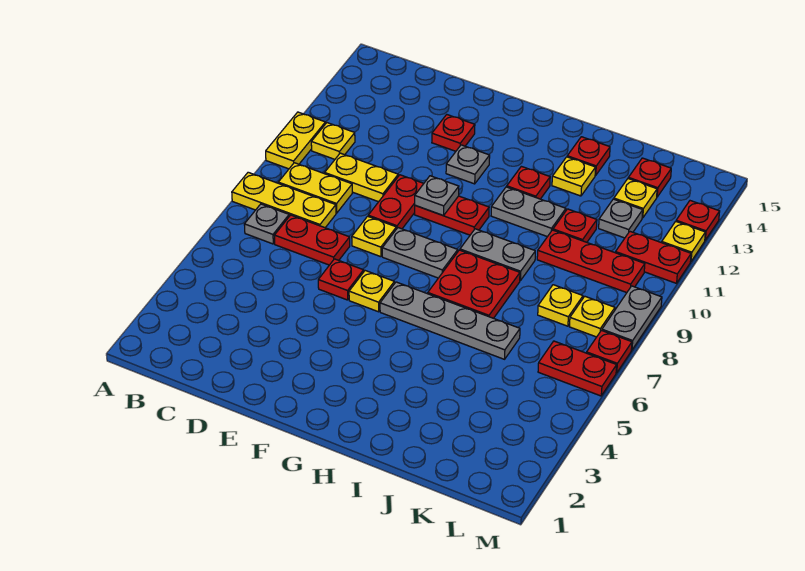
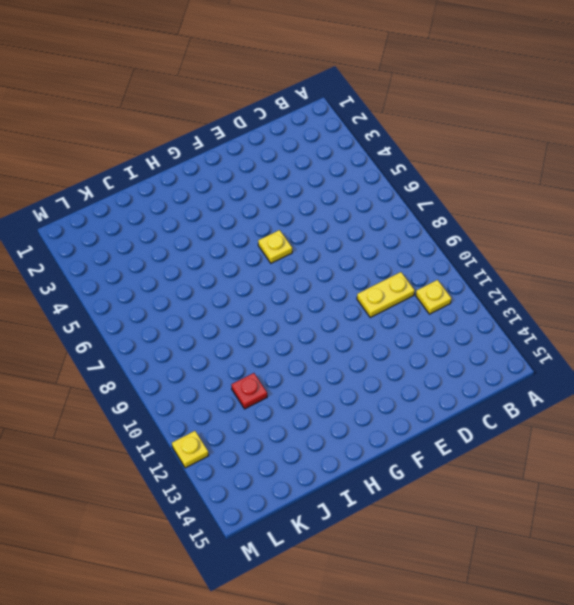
none -> yellow plate A8:C8 level 1
none -> yellow plate A10:A11 level 1
none -> grey plate B7 level 1
none -> yellow plate B9:C9 level 1

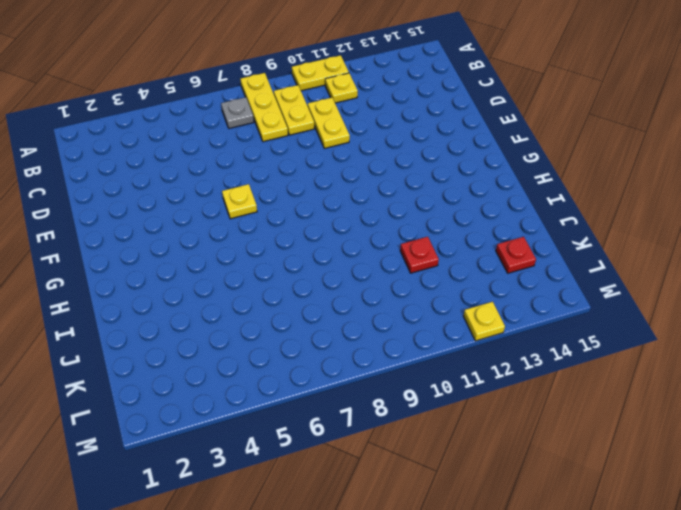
none -> red plate C7:D7 level 1
none -> red plate E6 level 1
none -> yellow plate E8 level 1
none -> red plate E9:E10 level 1

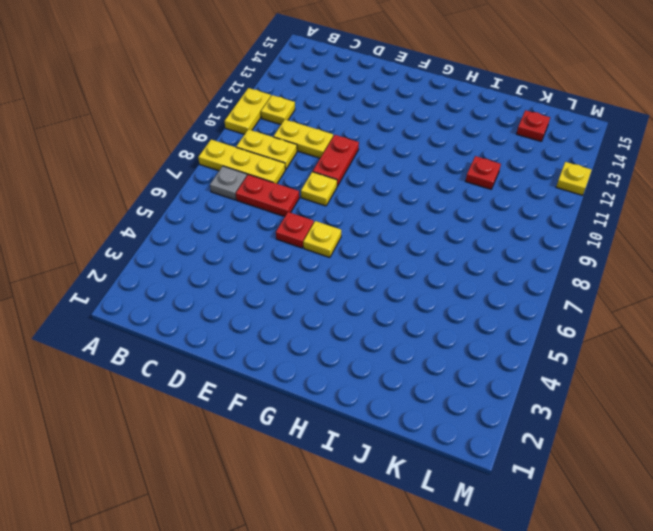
none -> red plate E13 level 1
none -> grey plate F8:G8 level 1
none -> red plate F10:G10 level 1
none -> grey plate F12 level 1

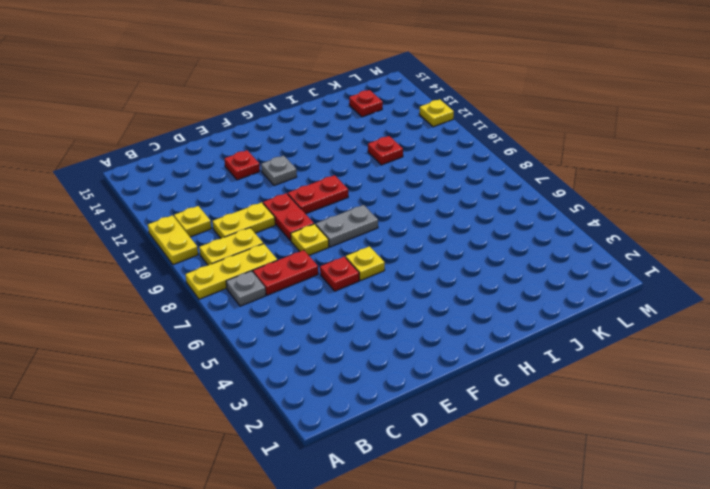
none -> grey plate G6:J6 level 1
none -> red plate H7:I8 level 1
none -> grey plate H9:I9 level 1
none -> grey plate H11:I11 level 1

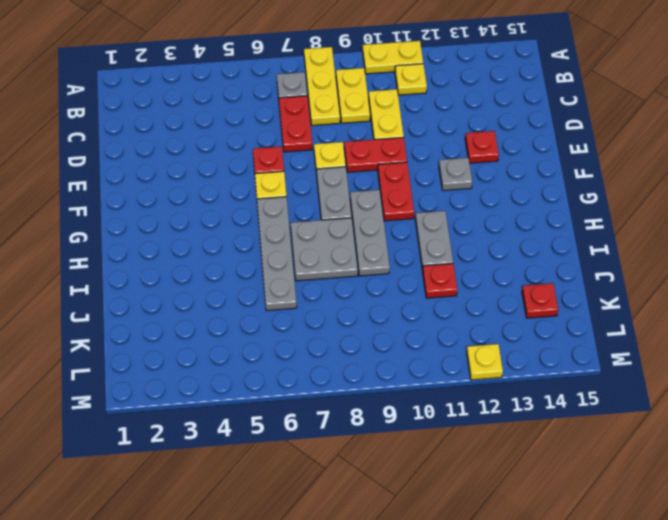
grey plate G9:I9 level 1 -> grey plate H9:I9 level 1
grey plate H7:I8 level 1 -> red plate H7:I8 level 1
none -> red plate H12 level 1
none -> yellow plate I13 level 1
none -> red plate I14 level 1
none -> red plate J10:L10 level 1

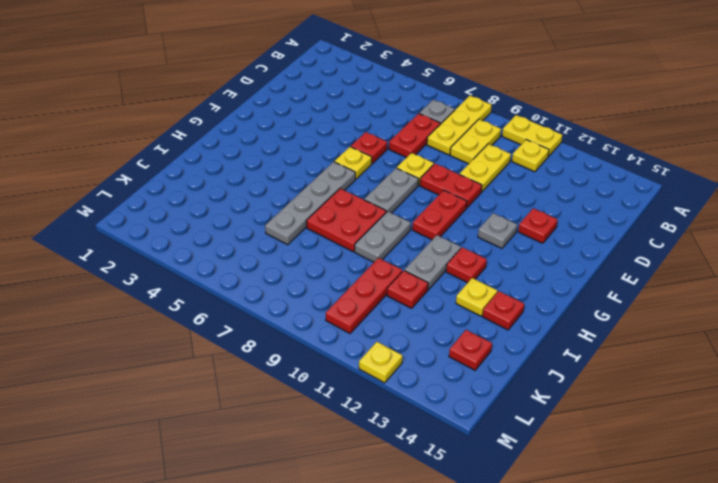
none -> yellow plate K8 level 1
none -> grey plate K12 level 1
none -> yellow plate K13 level 1
none -> red plate L6:M6 level 1

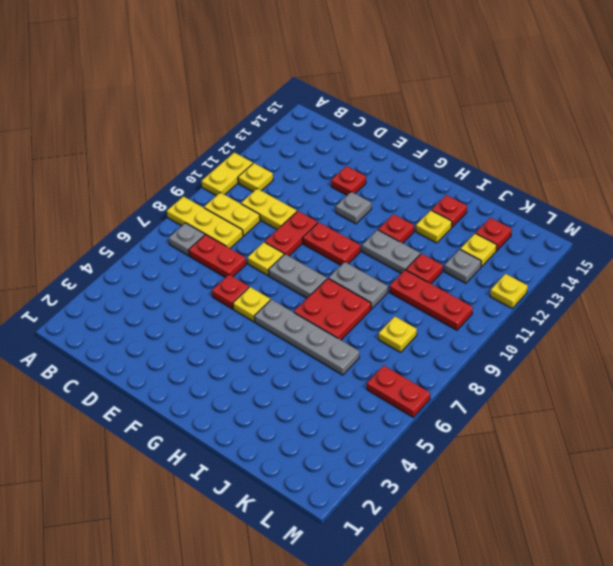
none -> yellow plate L8 level 1
none -> red plate L11:M11 level 1
none -> red plate M7 level 1
none -> grey plate M8:M9 level 1

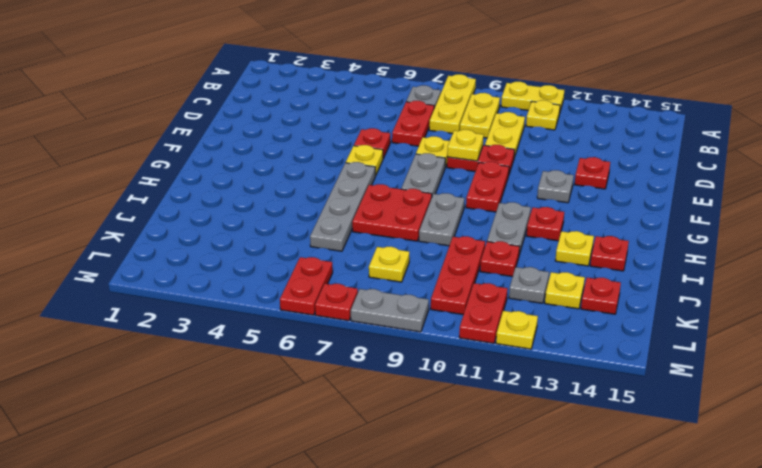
yellow plate E9 level 2 -> yellow plate L8 level 1
none -> red plate M13 level 1
none -> grey plate F10 level 2

